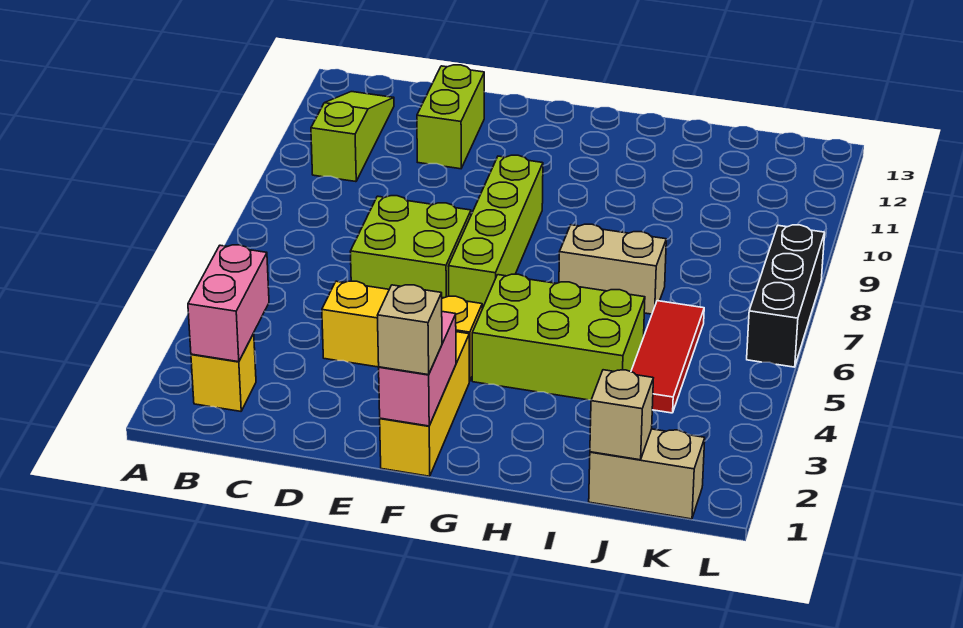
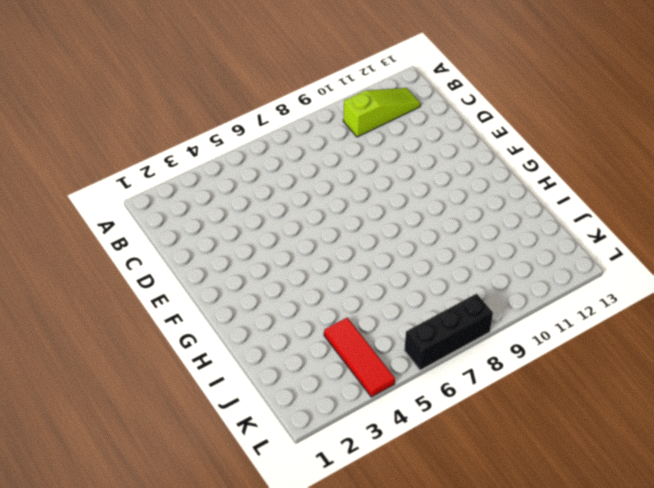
red tile J4:L4 level 1 -> red tile J4:J6 level 1
none -> yellow brick B2 level 1
none -> yellow brick D4:F4 level 1
none -> lime brick D6:E7 level 1

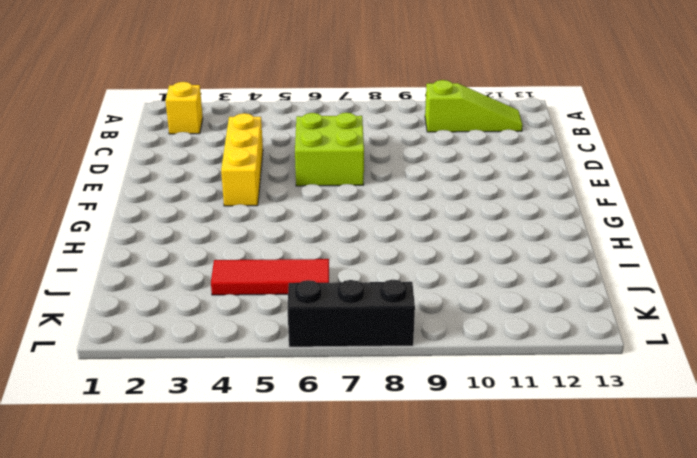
none -> lime brick D11:D12 level 1
none -> yellow brick F1:F3 level 1
none -> lime brick F6:F9 level 1

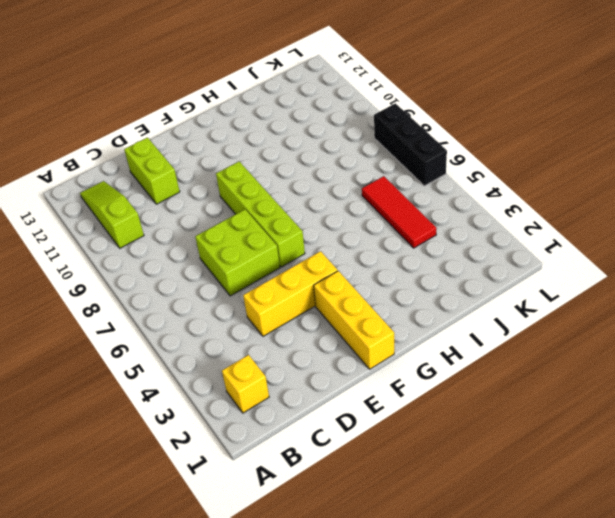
none -> lime brick G4:I5 level 1
none -> tan brick H7:I7 level 1
none -> tan brick J1:K1 level 1

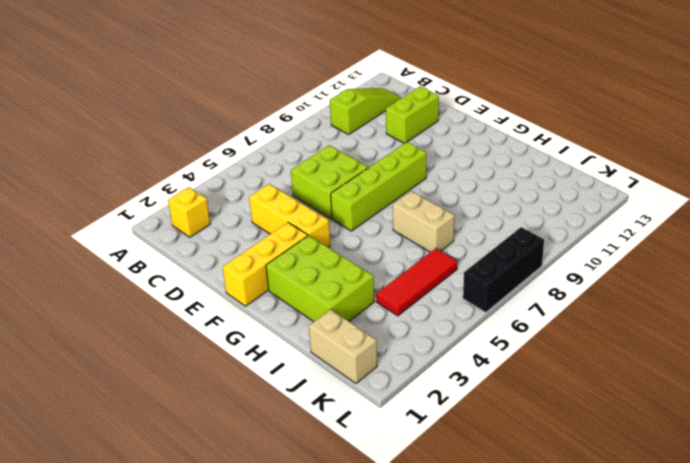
lime brick G2:I3 level 1 -> lime brick G4:I5 level 1
none -> pink brick B2:B3 level 2
none -> pink brick F1:F2 level 2
none -> tan brick J1 level 2

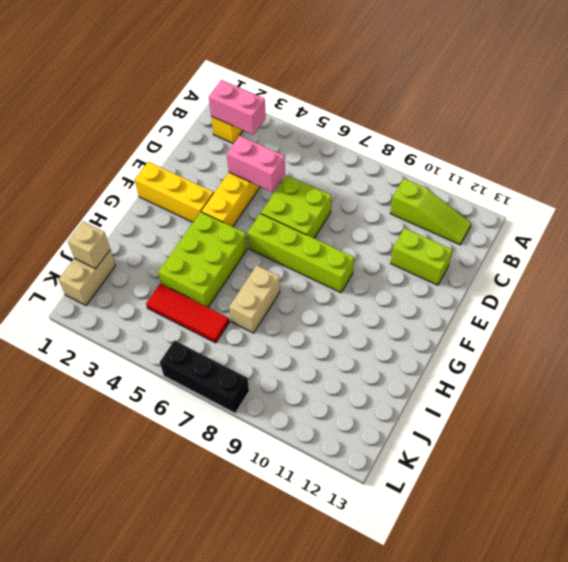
pink brick D4:D5 level 2 -> pink brick F1:F2 level 2
none -> tan brick F1 level 3

